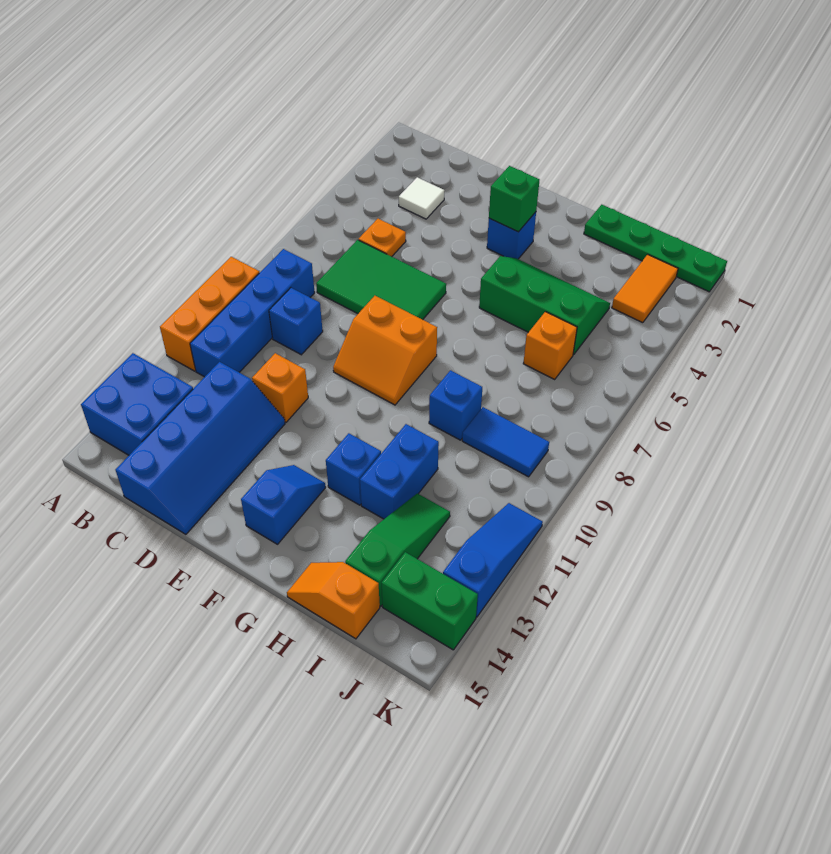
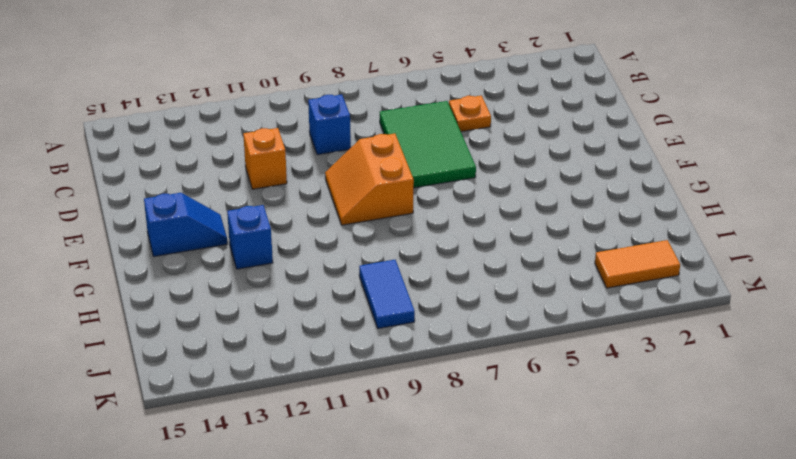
none -> orange brick A9:A11 level 1
none -> blue brick A13:B14 level 1
none -> blue brick B8:B11 level 1

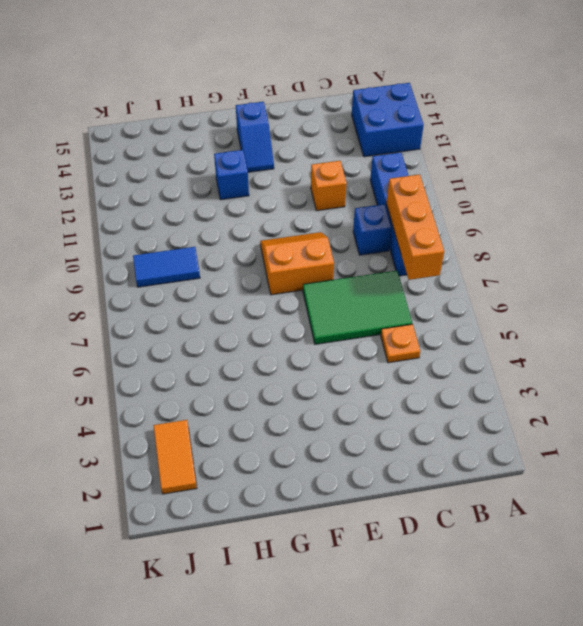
orange brick B7:B9 level 2 -> orange brick A9:A11 level 1
none -> white tile C3 level 1
none -> blue slope C12:D15 level 1 top C
none -> blue brick F3 level 1

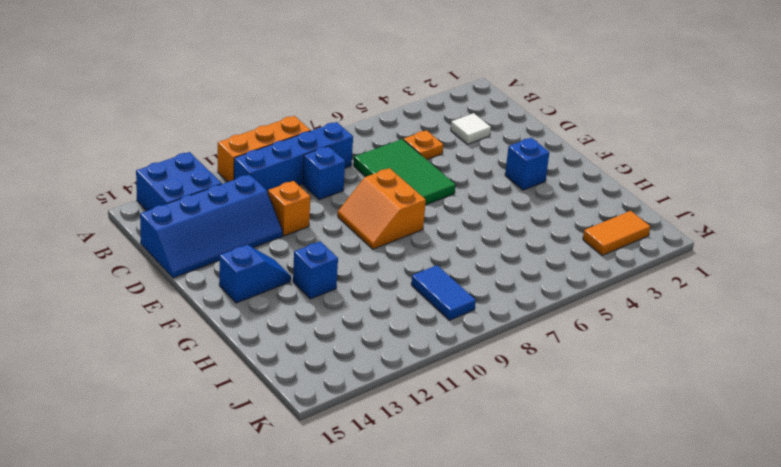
none -> green slope G4:I5 level 1 top 5
none -> green plate H1:K1 level 1
none -> blue brick H9 level 1

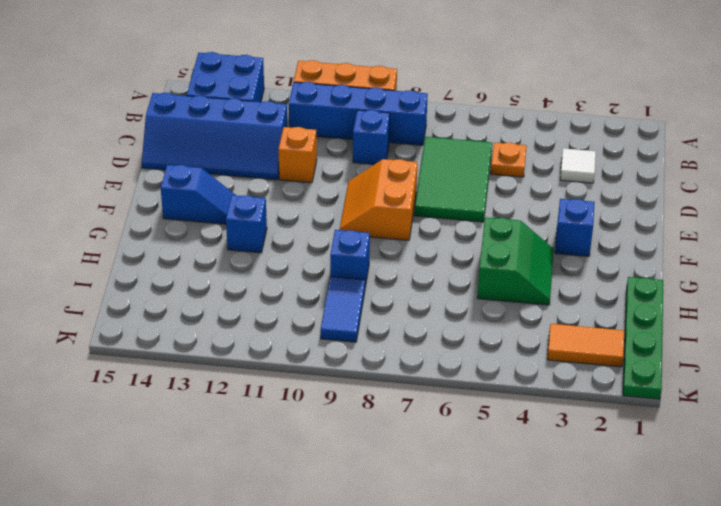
green slope G4:H5 level 1 top 5 -> green slope G4:I5 level 1 top 5
none -> blue brick H11:H12 level 1
none -> orange slope H15:I15 level 1 top I
none -> orange brick I6 level 1

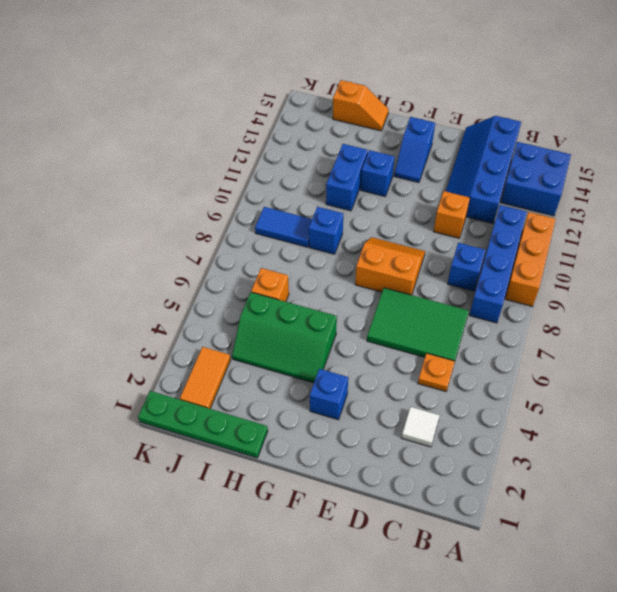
none -> green slope I12:I14 level 1 top 14
none -> green brick J14:K14 level 1
none -> blue slope K11:K13 level 1 top 13

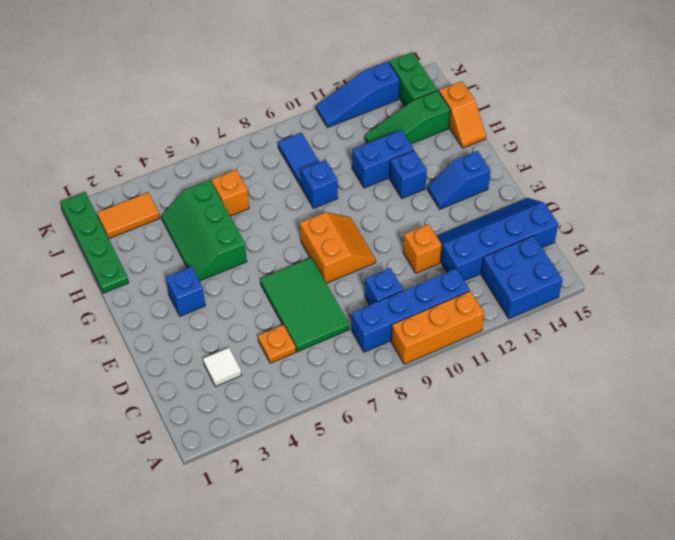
none -> green brick F3 level 2

